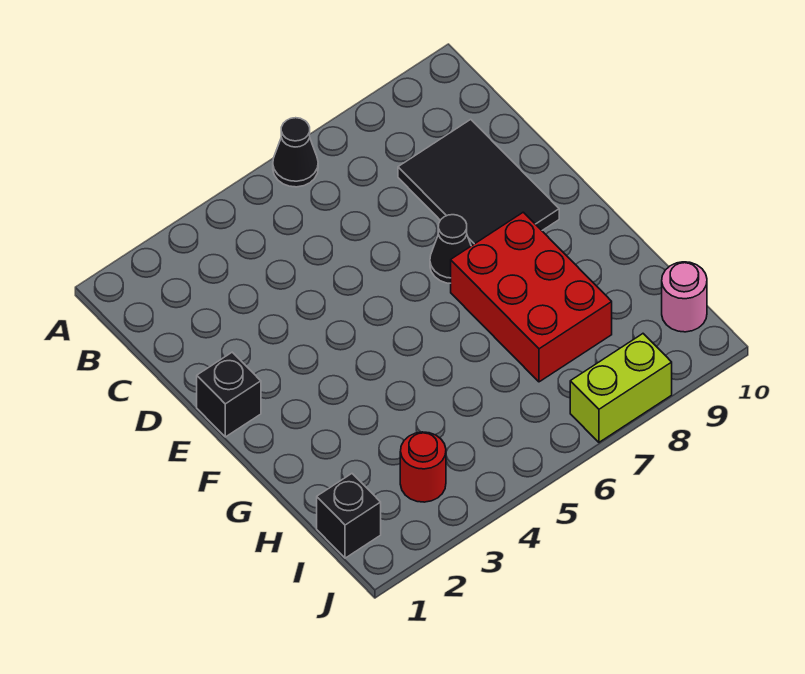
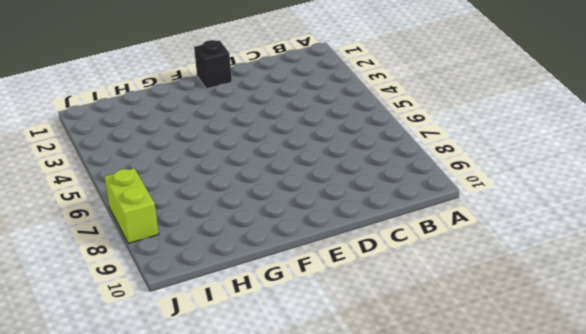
none -> black cone A6 level 1
none -> black tile C8:E9 level 1

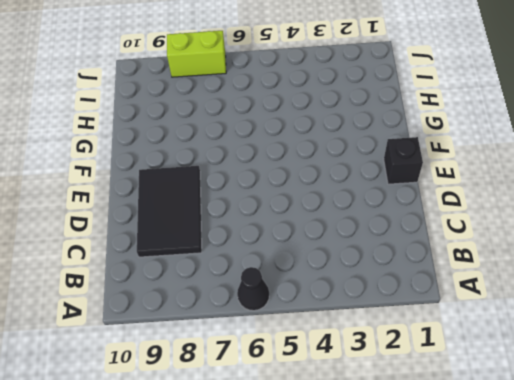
none -> black cone E7 level 1
none -> red brick F7:H8 level 1

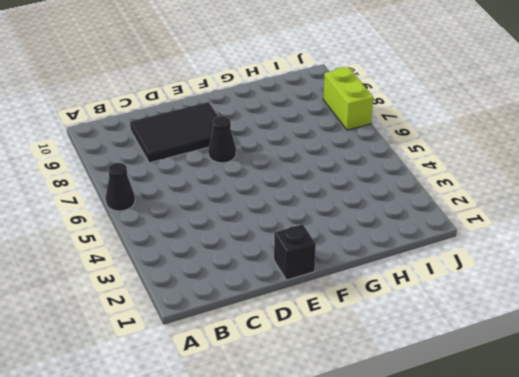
none -> red brick F7:H8 level 1
none -> black brick I1 level 1

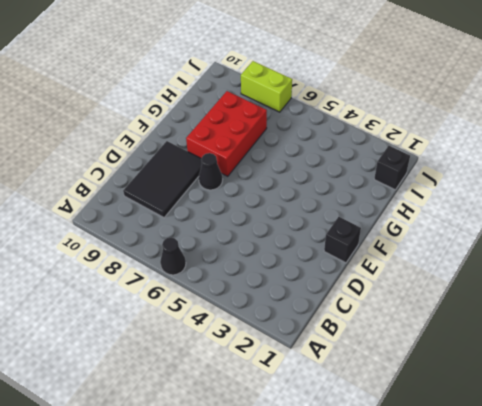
none -> red round brick I3 level 1
none -> pink round brick I10 level 1

